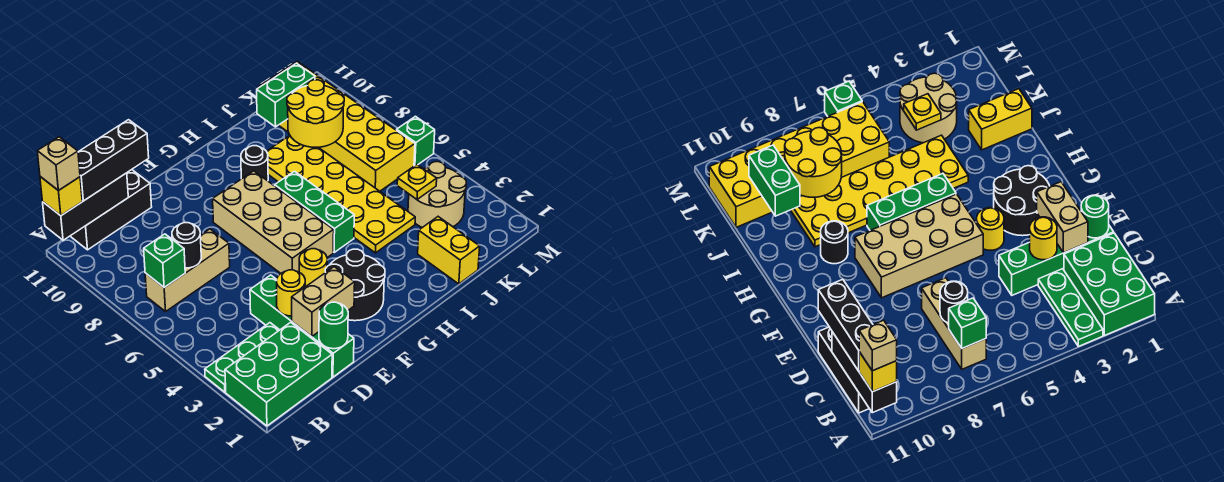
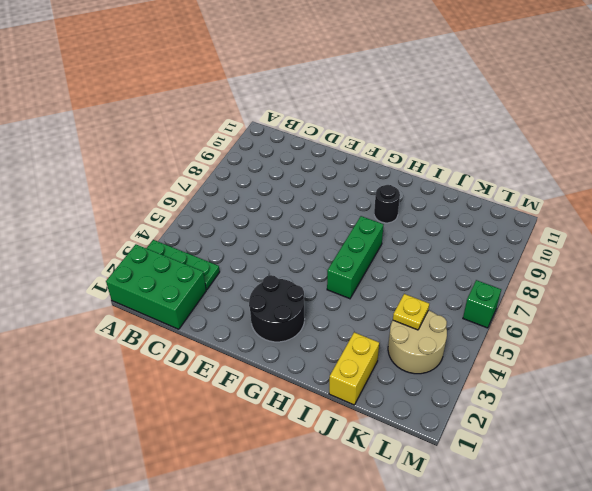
none -> tan brick B7:D7 level 1
none -> black brick B11:D11 level 1
none -> green brick D1:D4 level 1

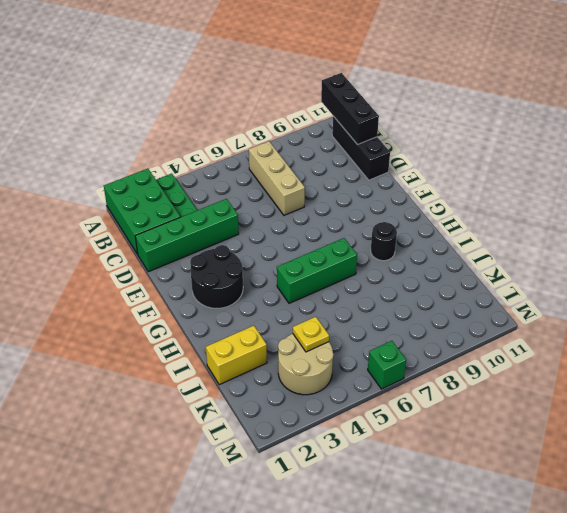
none -> yellow round brick F4 level 1
none -> tan brick F5:G8 level 1
none -> yellow plate I4:J9 level 1

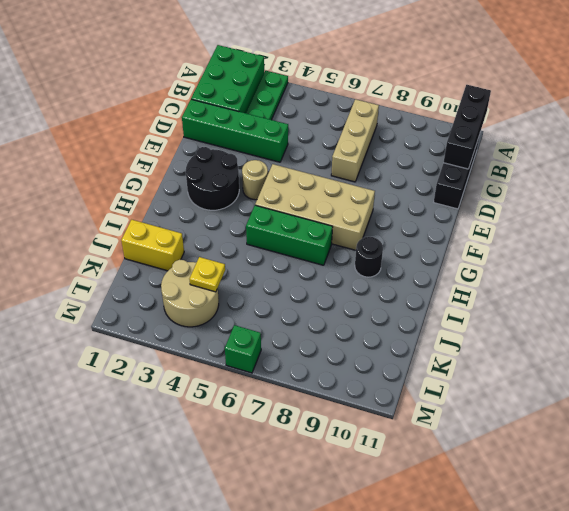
tan round brick F4 level 1 -> yellow round brick F4 level 1
none -> yellow plate I4:J9 level 1
none -> yellow brick K6:L11 level 1
none -> green brick B7 level 2

